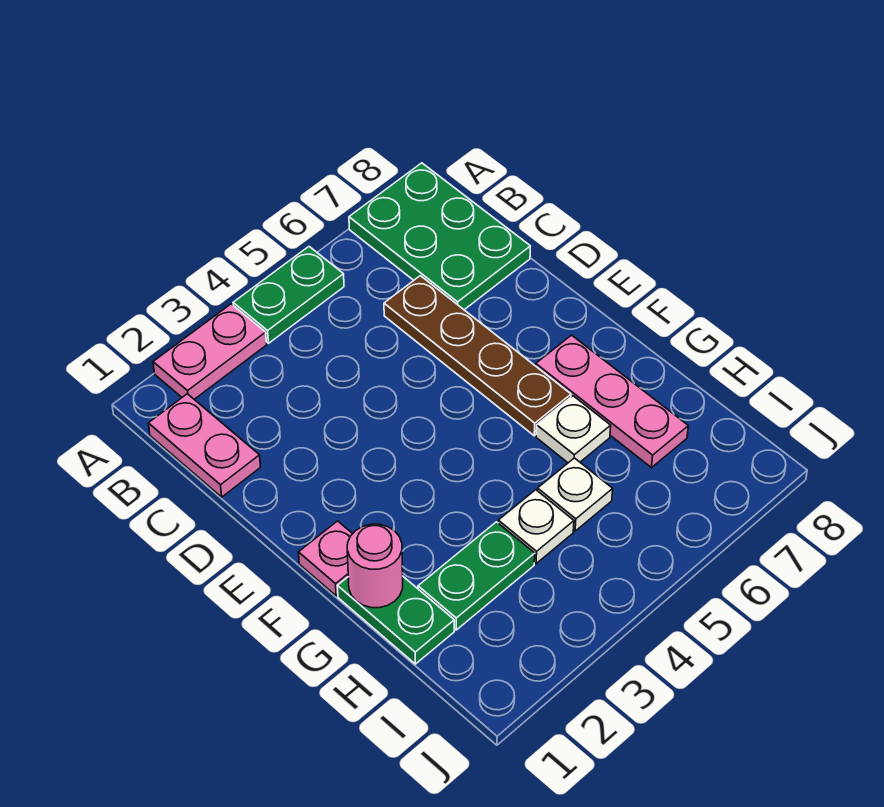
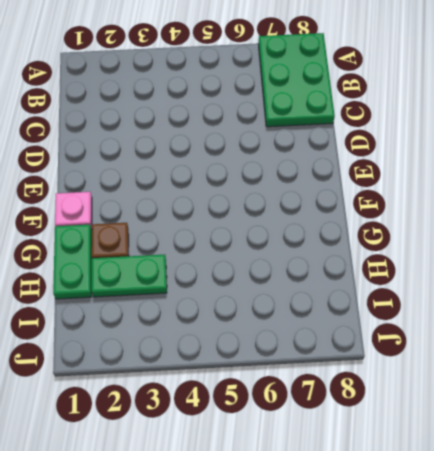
brown plate G2 level 1 -> none
none -> pink plate A2:A3 level 1
none -> green plate A4:A5 level 1
none -> pink plate B1:C1 level 1

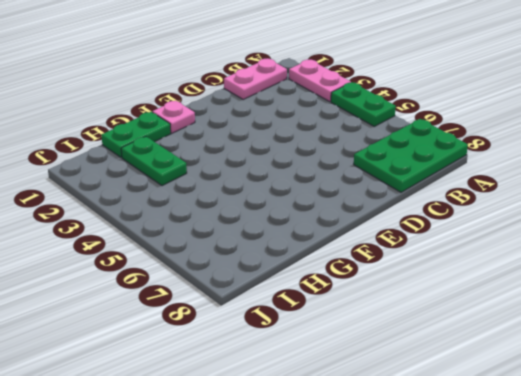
none -> brown plate C6:F6 level 1
none -> pink plate F7:H7 level 1
none -> white plate G6 level 1

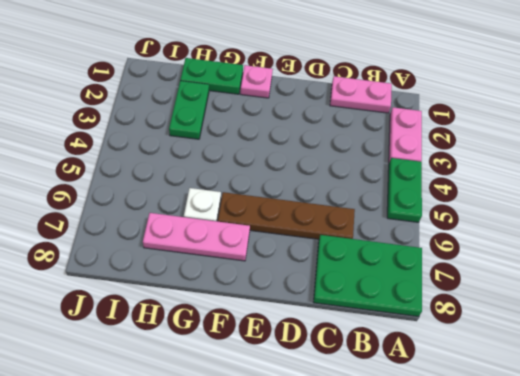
none -> white plate H4 level 1
none -> white plate H5 level 1
none -> pink round brick G1 level 2

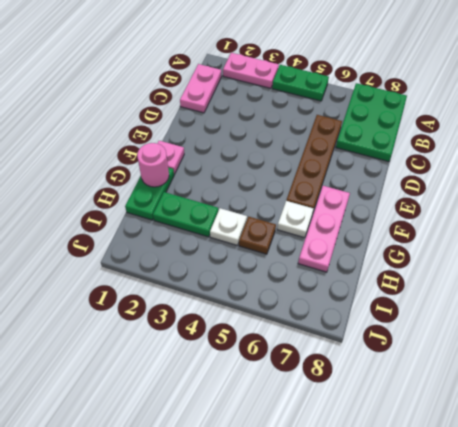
brown plate H5 level 1 -> white plate H5 level 1

